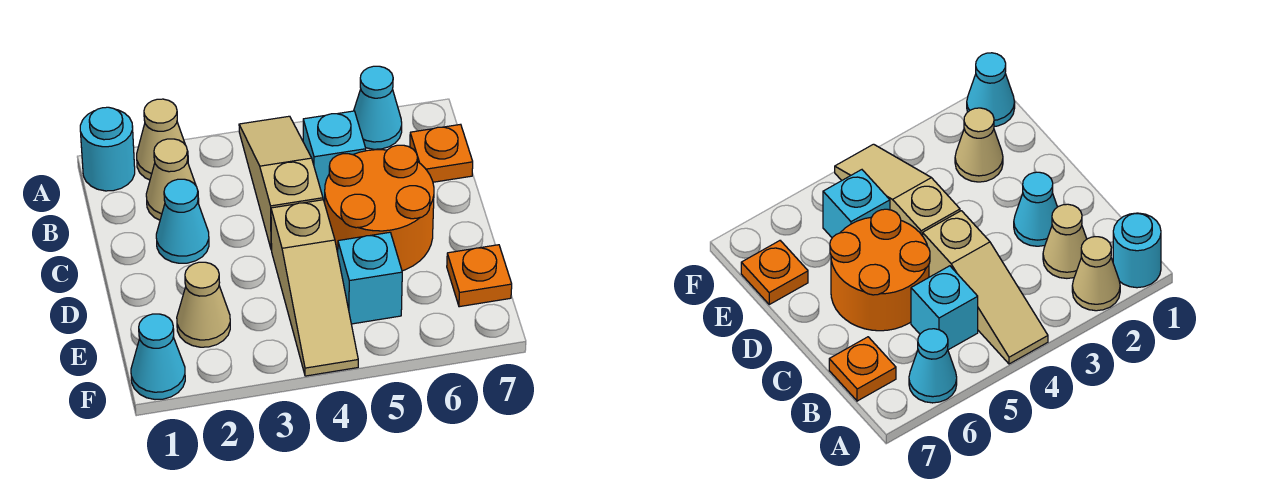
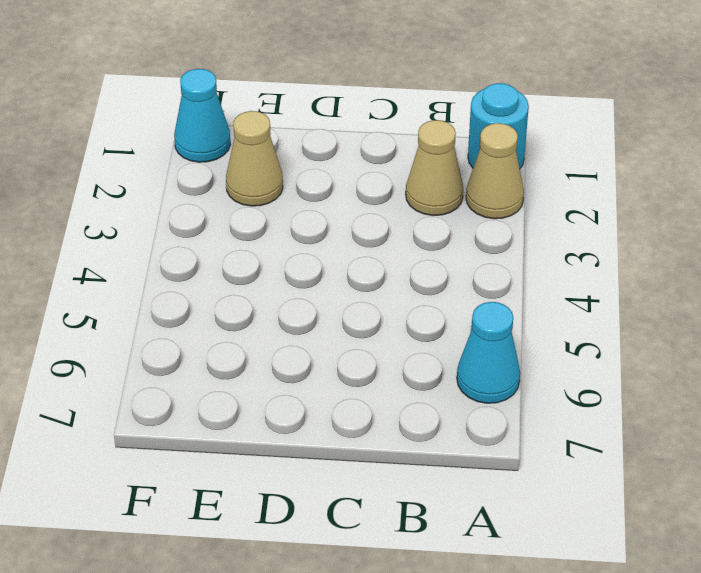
none -> tan slope A4:C4 level 1 top C
none -> cyan brick B5 level 1
none -> orange plate B7 level 1

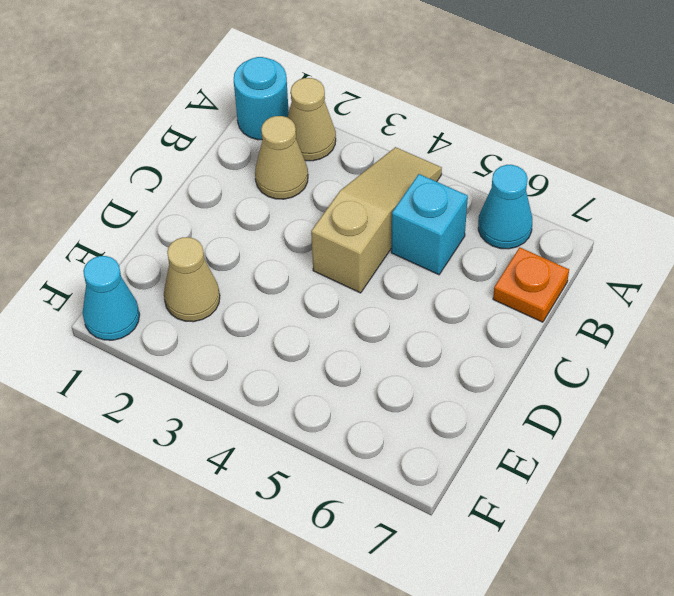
none -> cyan cone C2 level 1
none -> orange round brick C5:D6 level 1
none -> tan slope D4:F4 level 1 top D

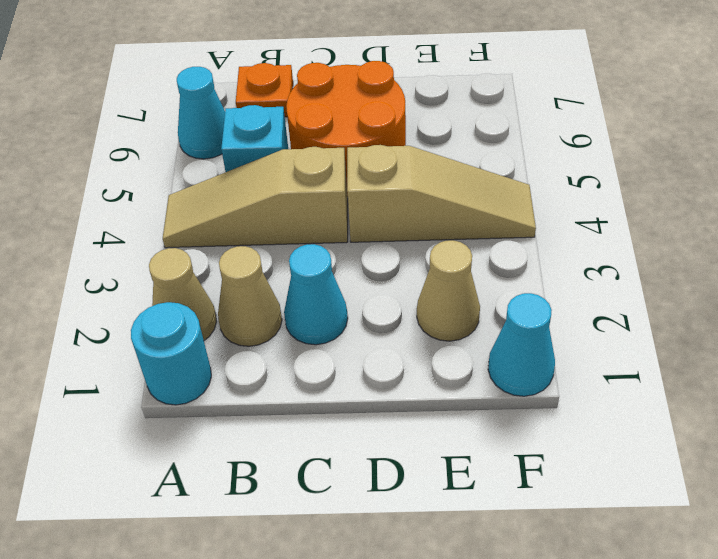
none -> cyan brick E5 level 1
none -> orange plate E7 level 1

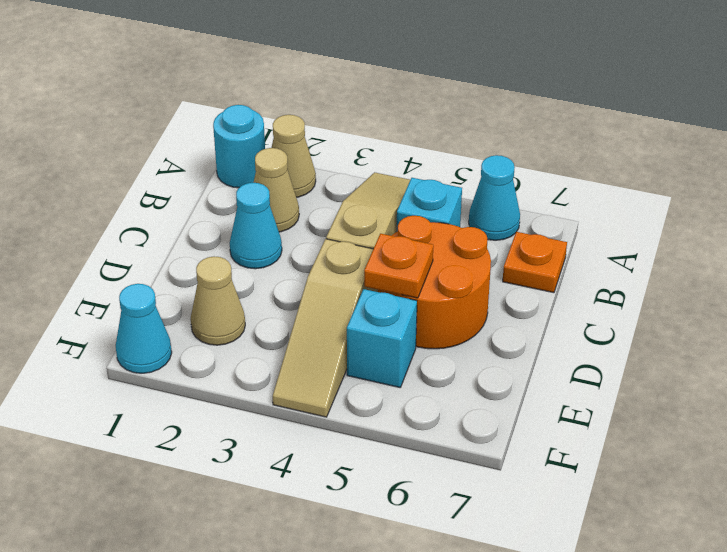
orange plate D5 level 2 -> orange plate E7 level 1

